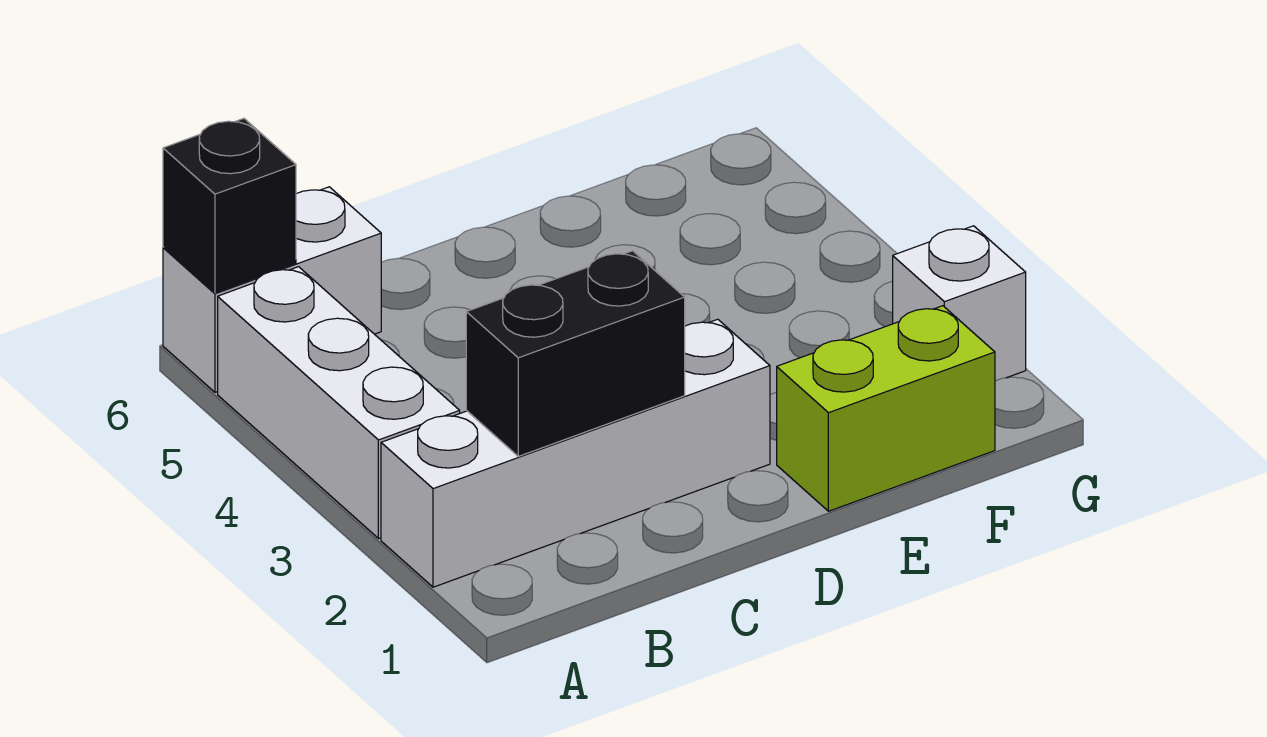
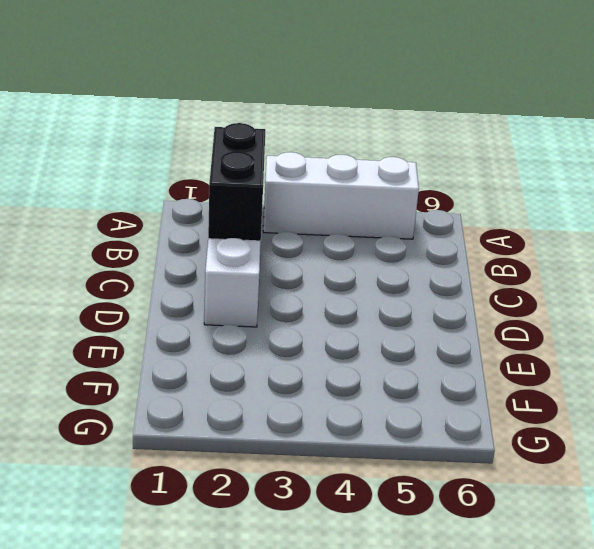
none -> white brick A6:B6 level 1
none -> lime brick E1:F1 level 1

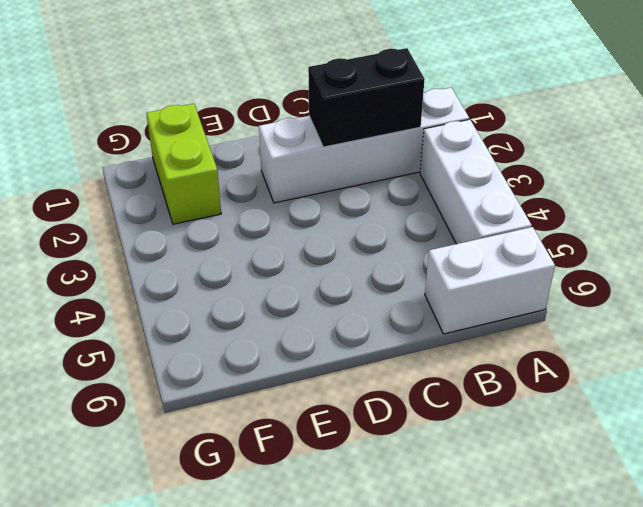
lime brick F1:F2 level 1 -> lime brick E1:F1 level 1
none -> white brick G2 level 1
none -> black brick A6 level 2

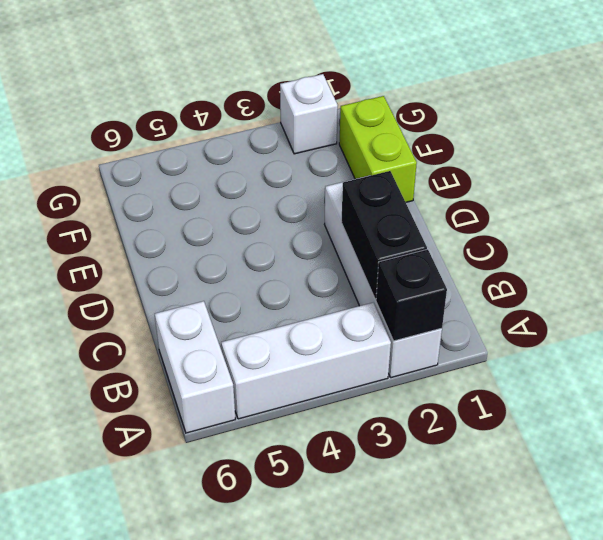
black brick A2 level 2 -> black brick A6 level 2

